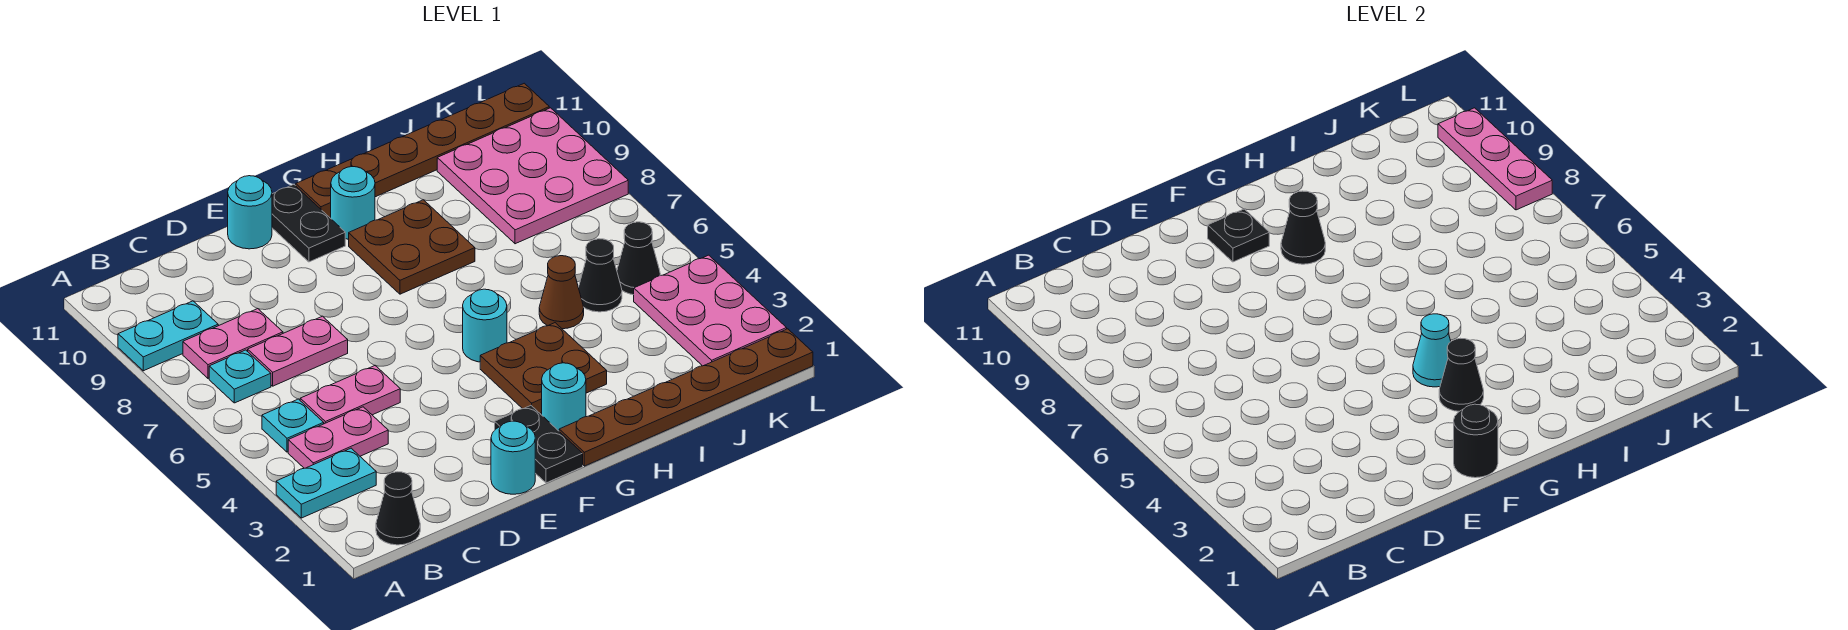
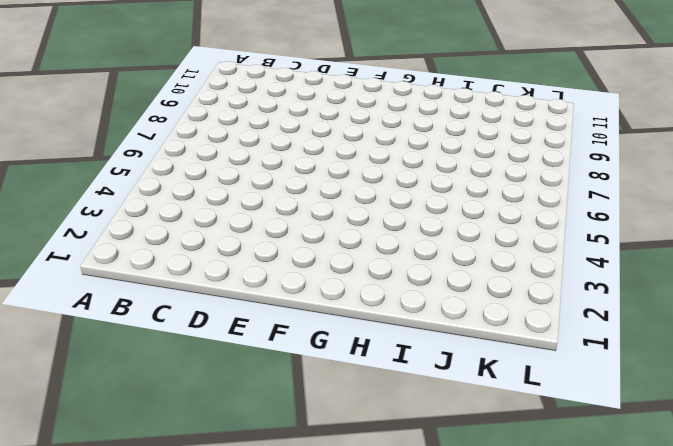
none -> cyan plate A3:B3 level 1
none -> cyan plate A9:B9 level 1
none -> black cone B1 level 1
none -> pink plate B4:C4 level 1

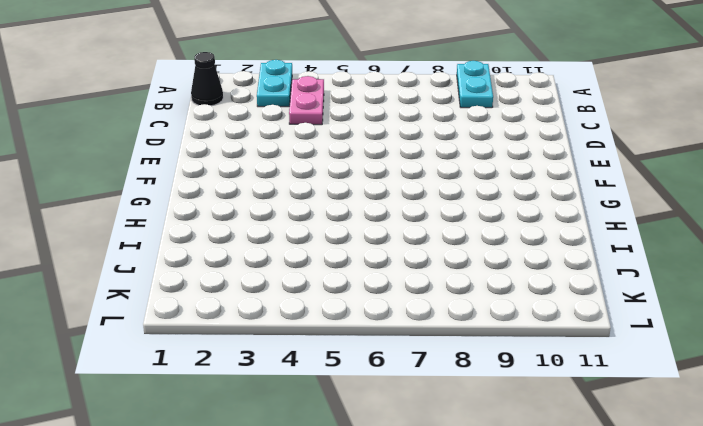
none -> cyan plate B5 level 1
none -> cyan plate B7 level 1
none -> pink plate B8:C8 level 1
none -> pink plate C5:D5 level 1

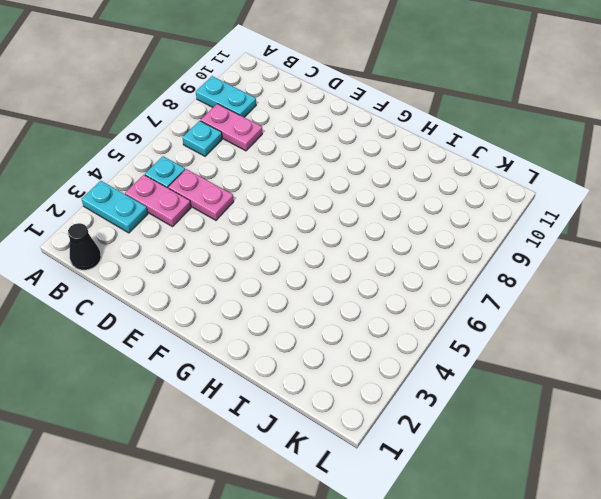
none -> pink plate C7:D7 level 1
none -> cyan round brick E1 level 1
none -> cyan round brick E11 level 1
none -> black plate F1:F2 level 1

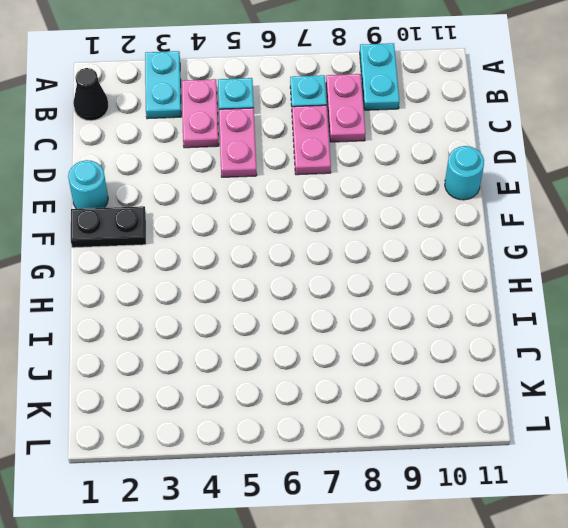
none -> black plate F10:F11 level 1
none -> brown plate G1:L1 level 1
none -> cyan round brick G2 level 1
none -> brown plate G3:H4 level 1

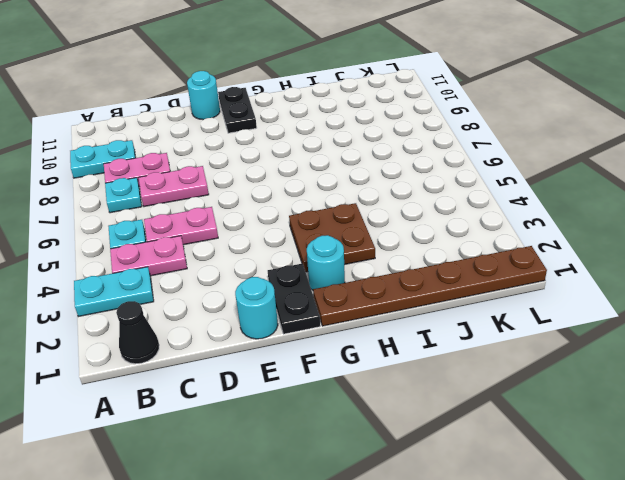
none -> cyan round brick G5 level 1
none -> brown plate G8:H9 level 1
none -> cyan round brick G10 level 1
none -> brown plate G11:L11 level 1

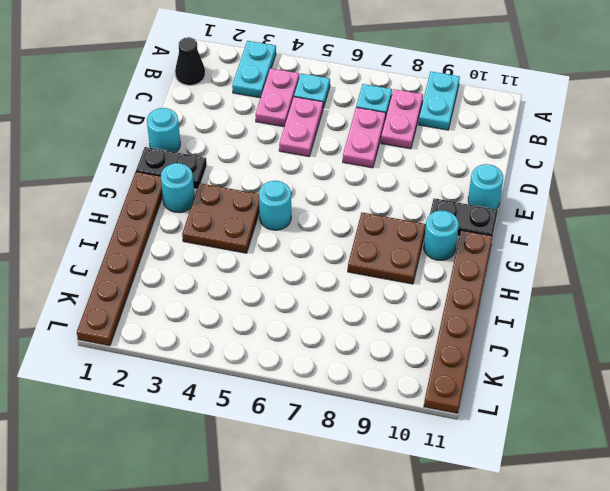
none -> brown cone I5 level 1
none -> black cone J5 level 1
none -> pink plate J8:L10 level 1
none -> pink plate K2:L4 level 1

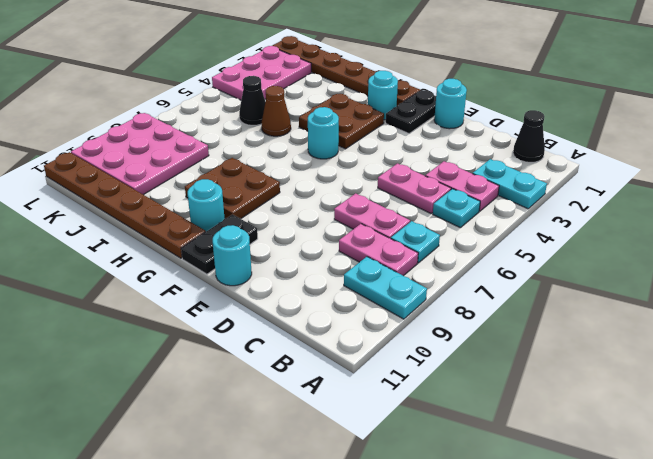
none -> black cone K5 level 1
none -> black round brick F1 level 2
none -> black plate F10 level 2
none -> black cone G3 level 2

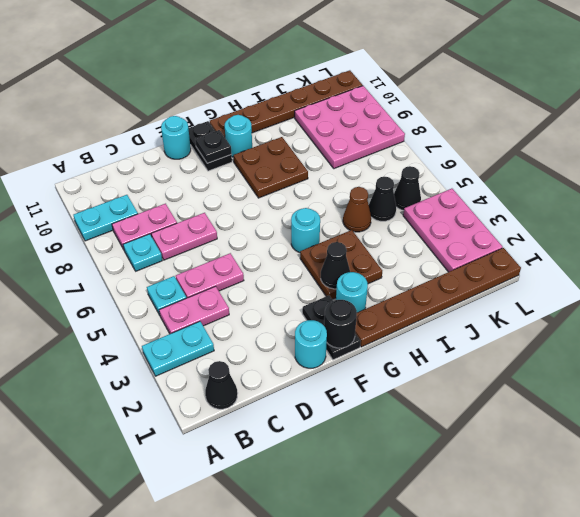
none -> cyan cone G4 level 2
none -> black cone G9 level 2
none -> pink plate L8:L10 level 2

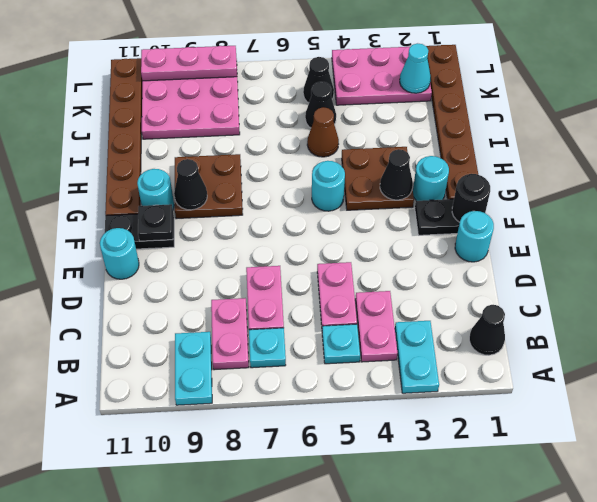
cyan cone K2 level 2 -> cyan cone G4 level 2

